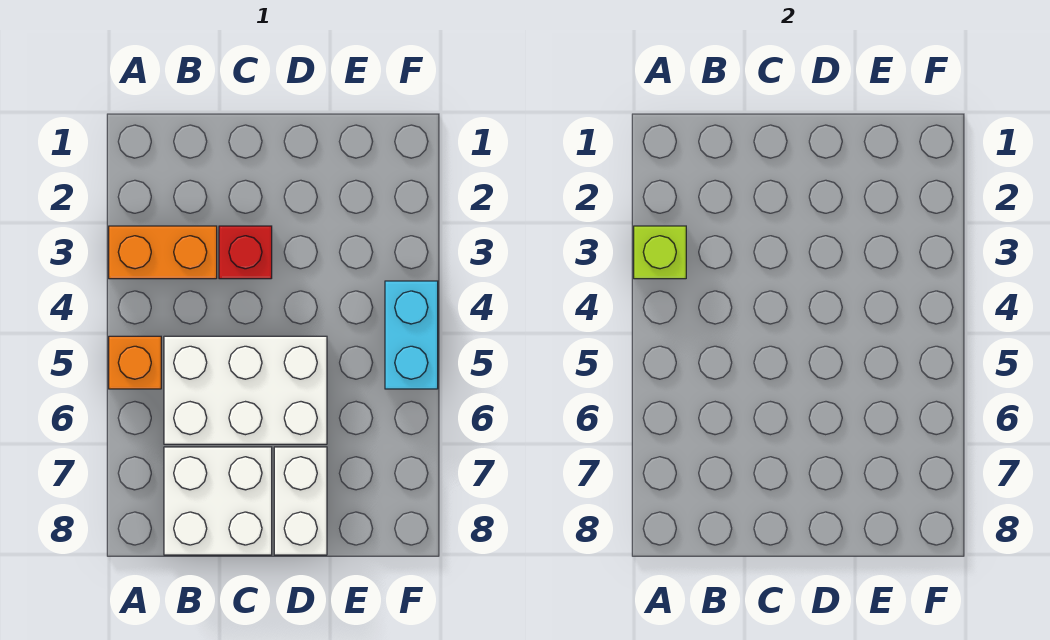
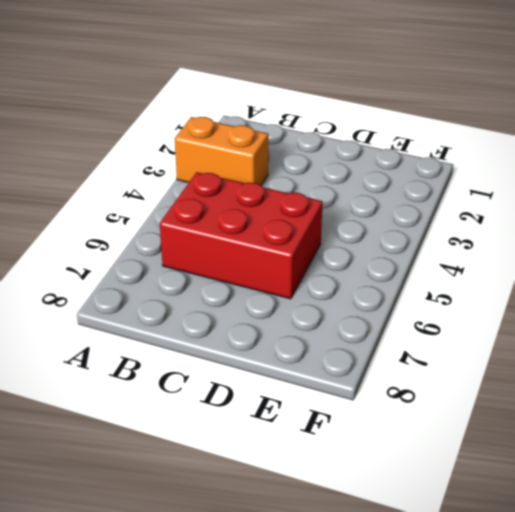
red brick B5:D6 level 1 -> white brick B5:D6 level 1
none -> orange brick A5 level 1
none -> white brick B7:C8 level 1

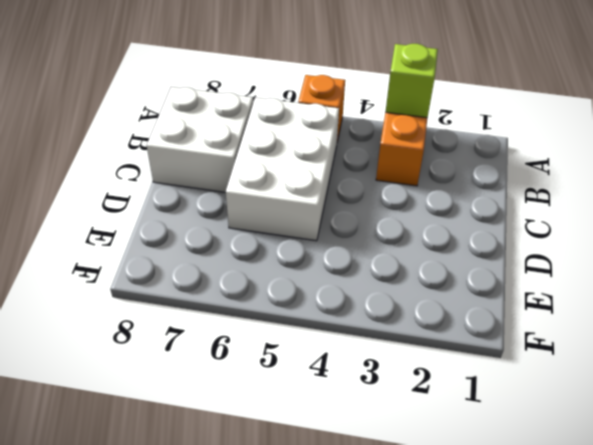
none -> red brick C3 level 1
none -> white brick D7:D8 level 1

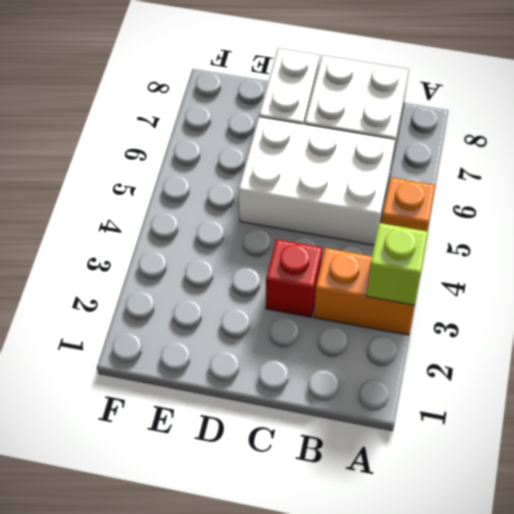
none -> cyan brick F4:F5 level 1

